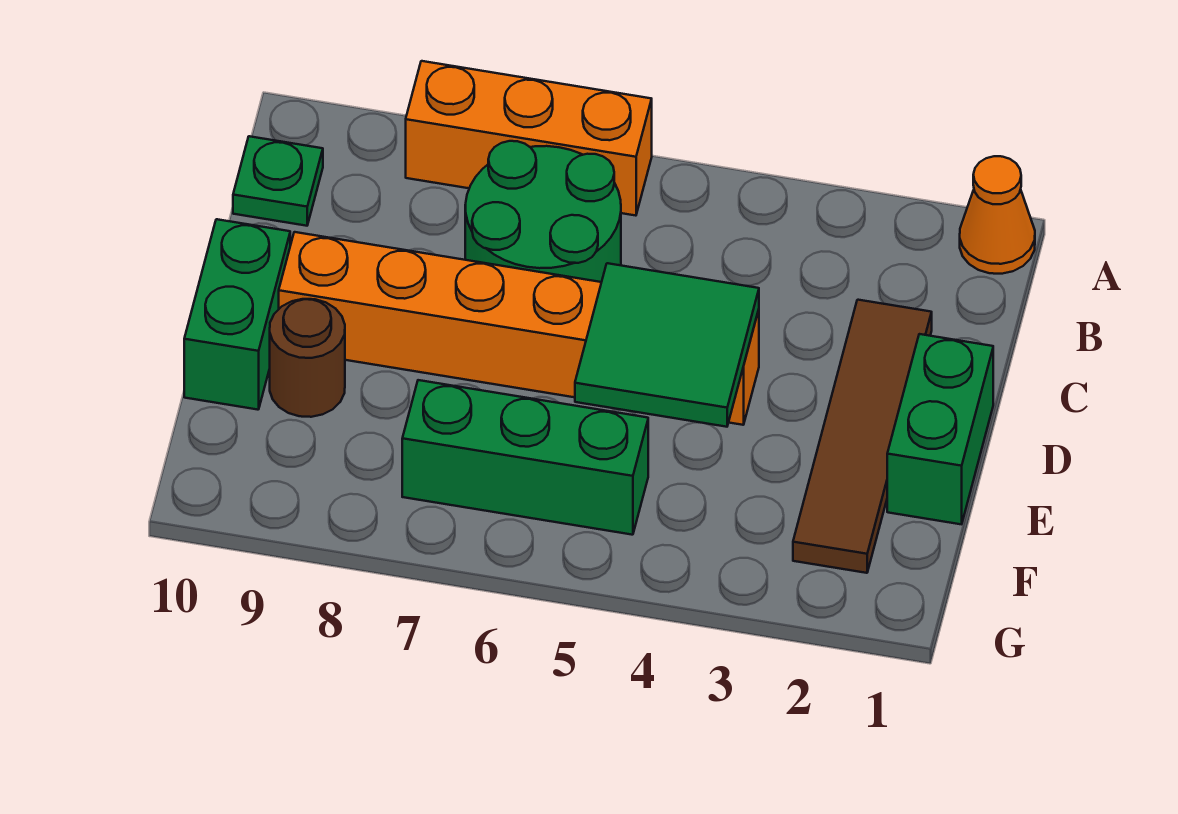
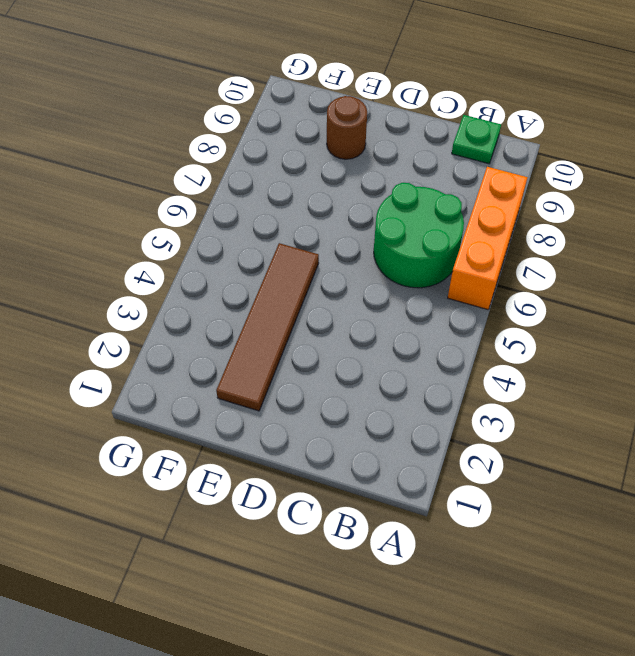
brown tile E2:E5 level 1 -> brown tile C2:F2 level 1
none -> orange cone A1 level 1
none -> green brick D1:E1 level 1

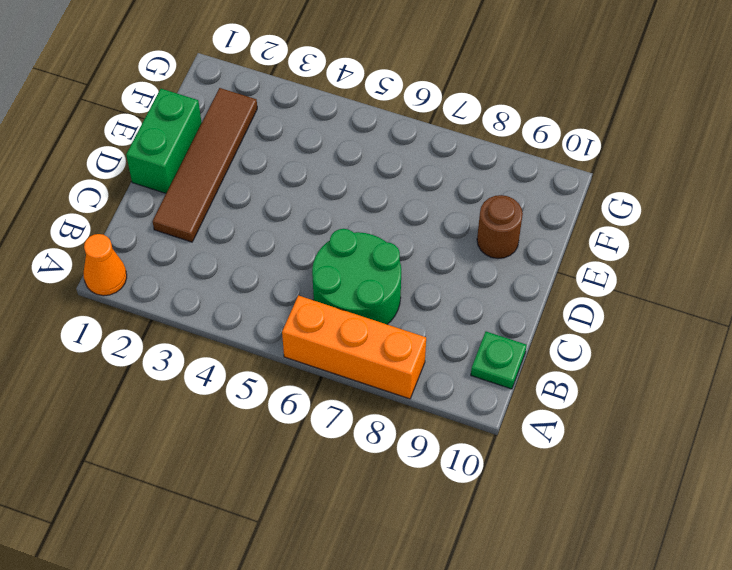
none -> orange brick D4:D9 level 1
none -> green brick D10:E10 level 1

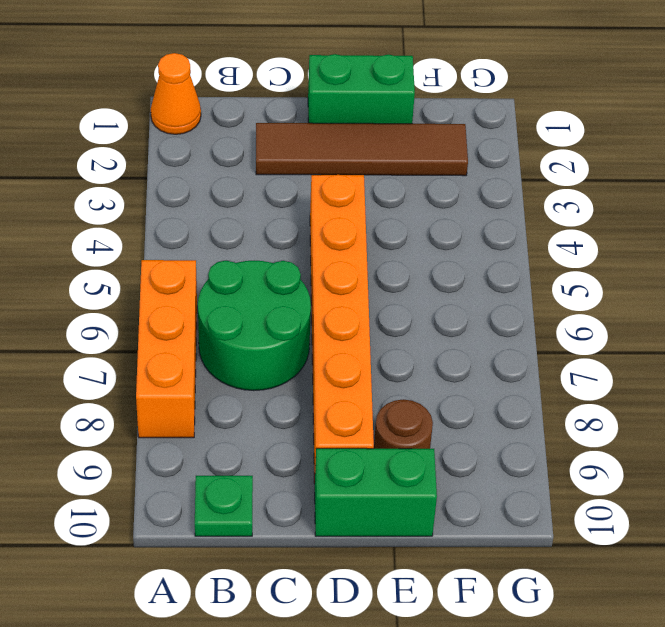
none -> green brick F5:F7 level 1
none -> green tile D4:E5 level 2

